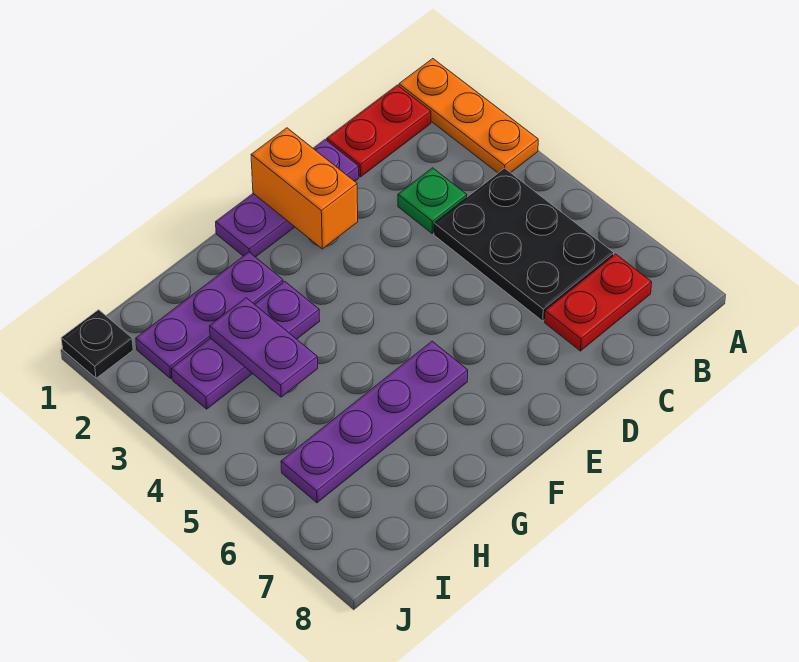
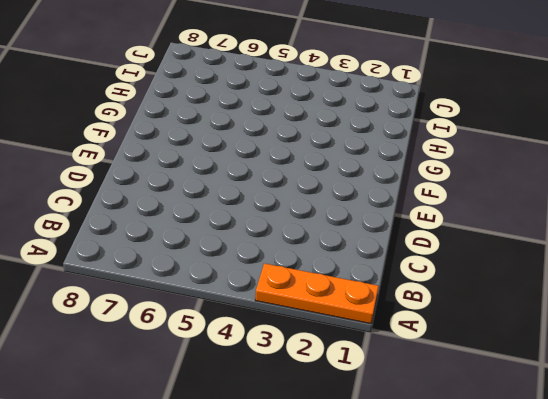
none -> red plate B1:C1 level 1
none -> black plate B4:C6 level 1
none -> red plate B7:C7 level 1

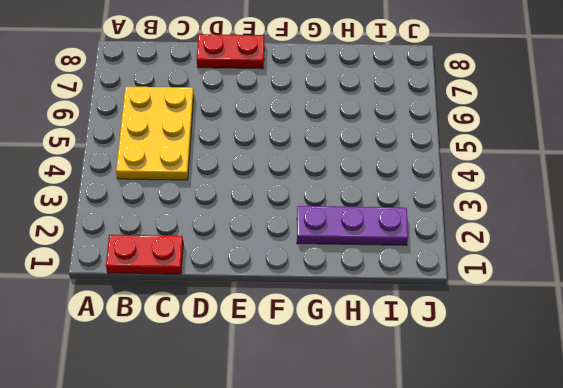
yellow plate B4:C6 level 1 -> black plate B4:C6 level 1
red plate D8:E8 level 1 -> red plate B7:C7 level 1
none -> orange plate A1:A3 level 1
none -> green plate C3 level 1
none -> purple plate D1:F1 level 1

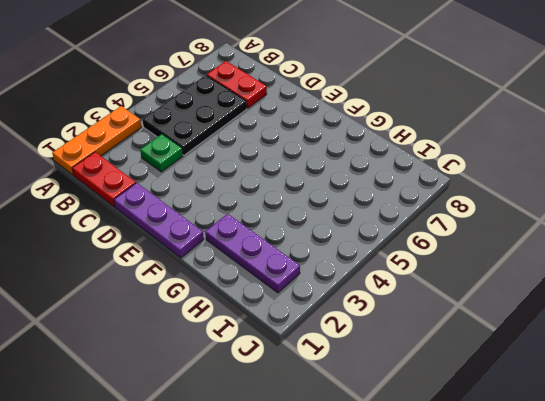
none -> purple plate F6:I6 level 1
none -> purple plate G3:I3 level 1
none -> black plate J1 level 1

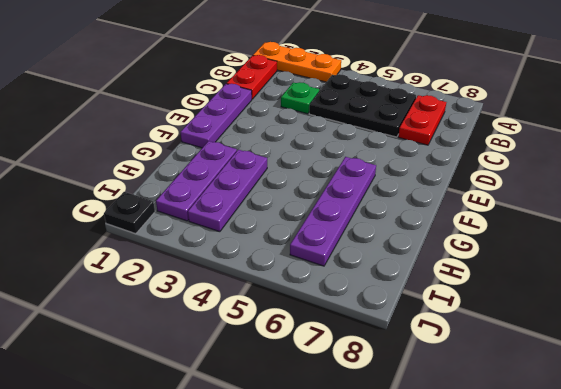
none -> orange brick E1:E2 level 2
none -> purple plate H3:H4 level 2

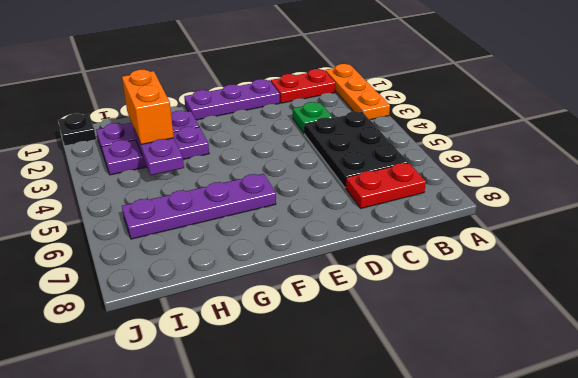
orange brick H2:H3 level 3 -> orange brick E1:E2 level 2

